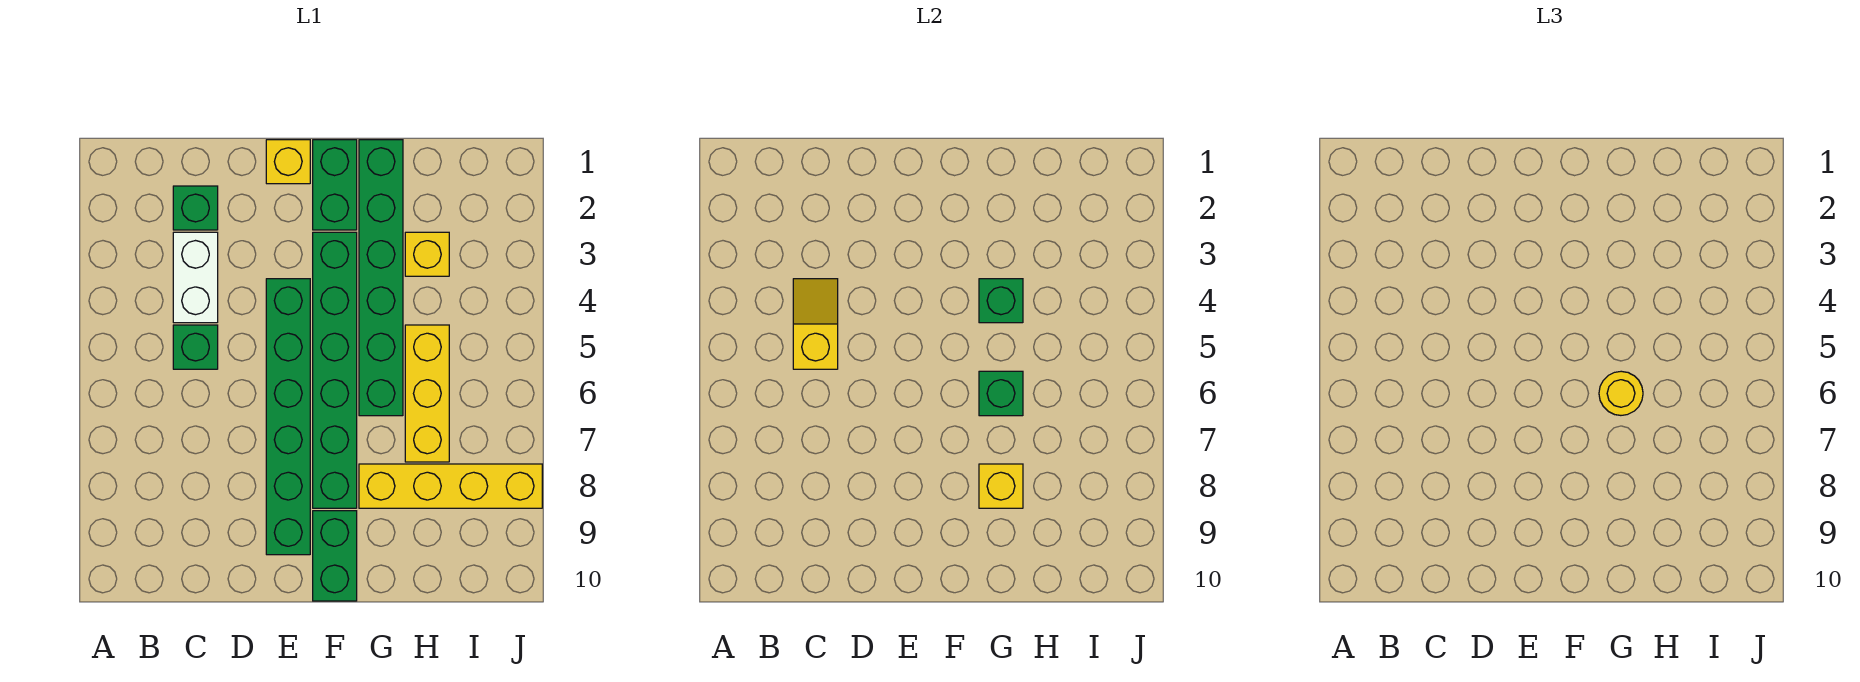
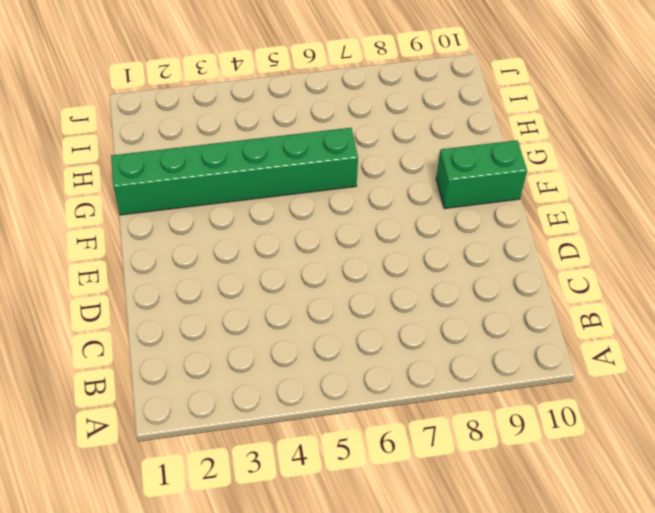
none -> green brick C2 level 1
none -> white brick C3:C4 level 1
none -> green brick C5 level 1

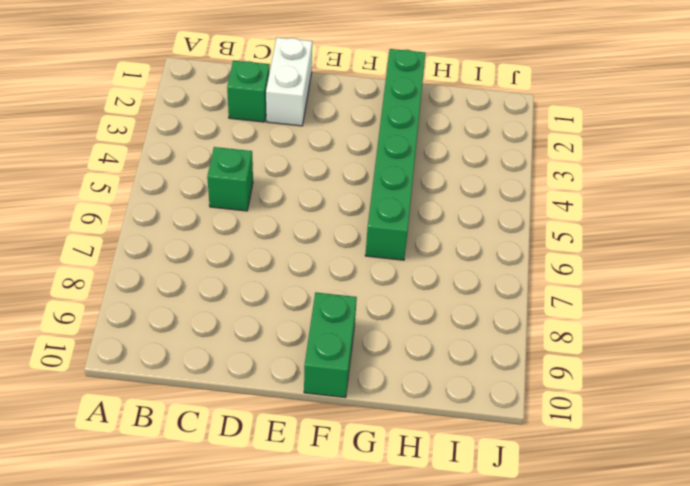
white brick D1:D2 level 1 -> white brick C3:C4 level 1
none -> yellow brick E1 level 1
none -> green brick E4:E9 level 1
none -> green brick F1:F2 level 1

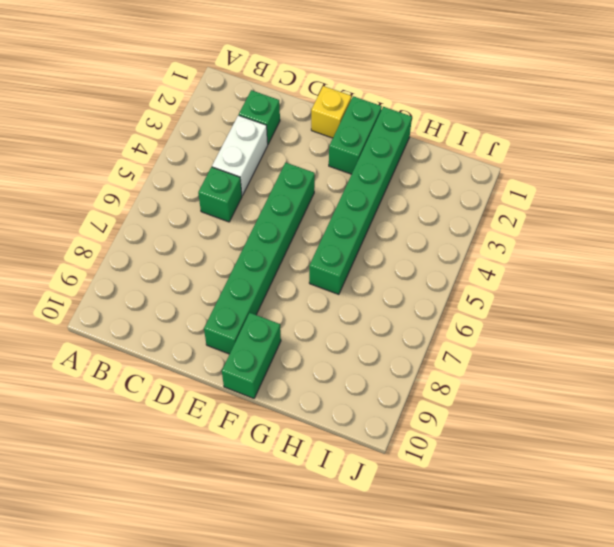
none -> green brick F3:F8 level 1
none -> yellow brick G8:J8 level 1
none -> yellow brick H3 level 1

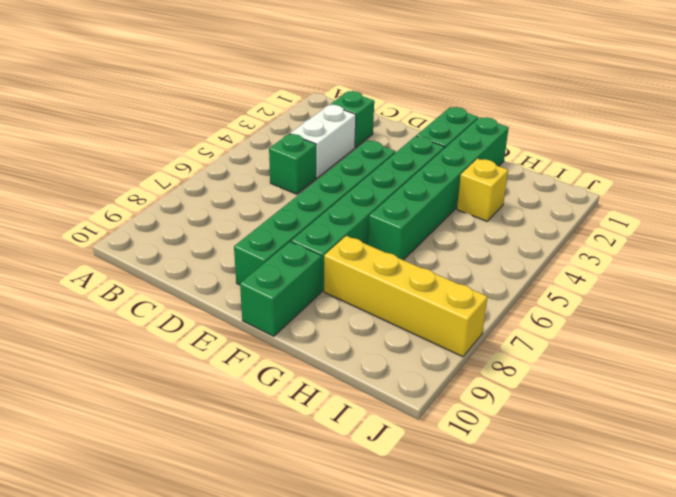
none -> yellow brick E1 level 1
none -> yellow brick H5:H7 level 1
none -> yellow slope C4:C5 level 2 top 5

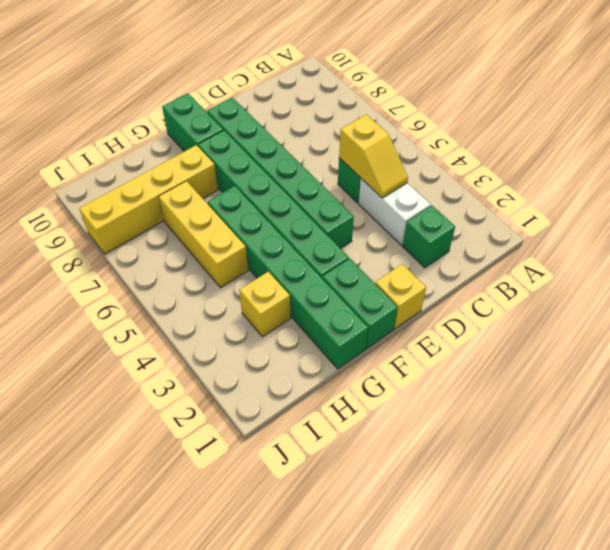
none -> green brick G4 level 2
none -> green brick G6 level 2
none -> yellow brick G8 level 2

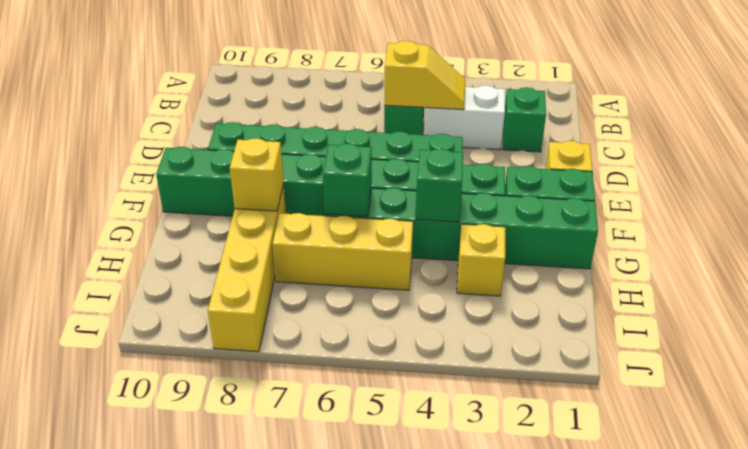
none -> yellow round brick G6 level 3

